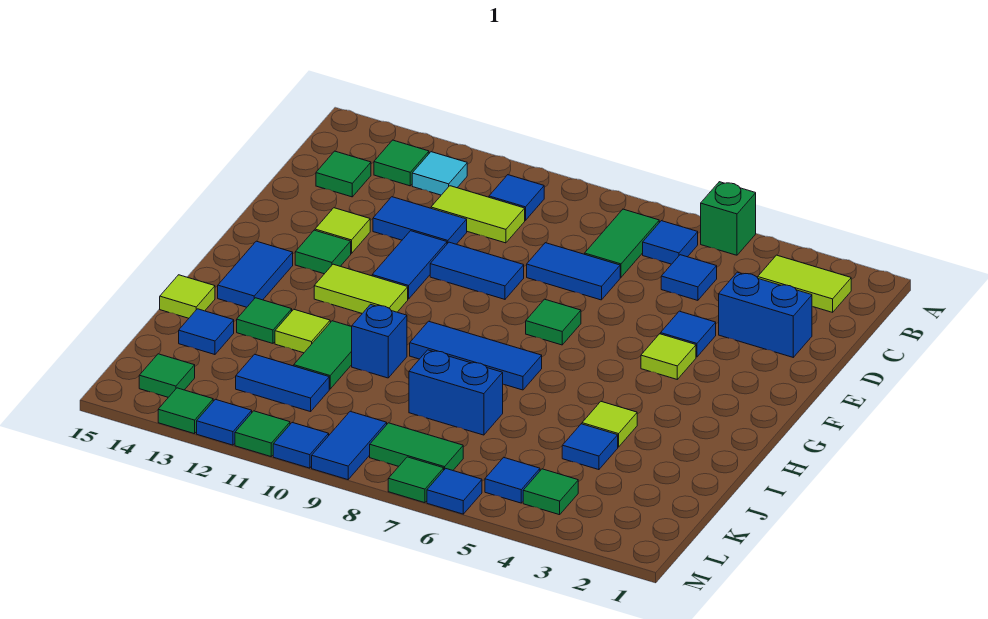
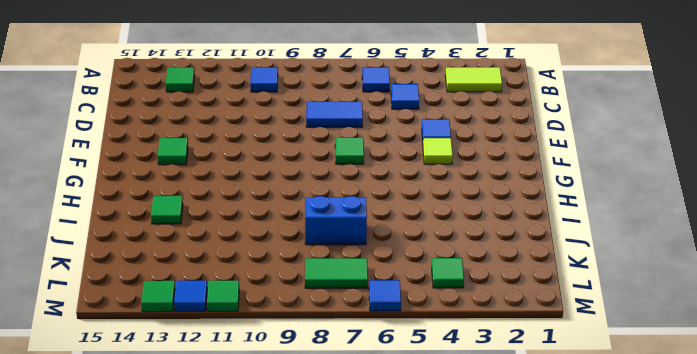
none -> green brick A5 level 1
none -> green tile B7:C7 level 1
none -> cyan tile B12 level 1
none -> lime tile C10:C11 level 1

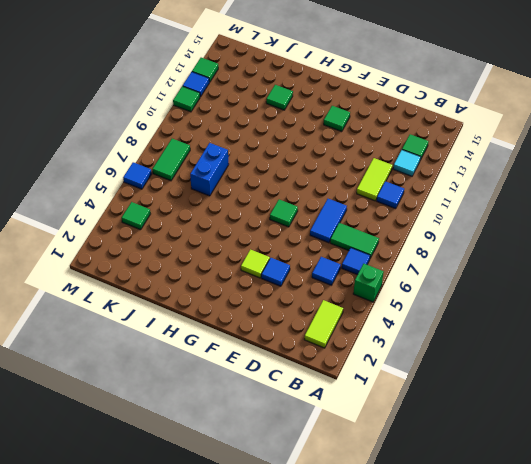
none -> green tile C14 level 1
none -> blue brick D2:D3 level 1
none -> blue tile D11:D12 level 1
none -> blue tile E9:E10 level 1

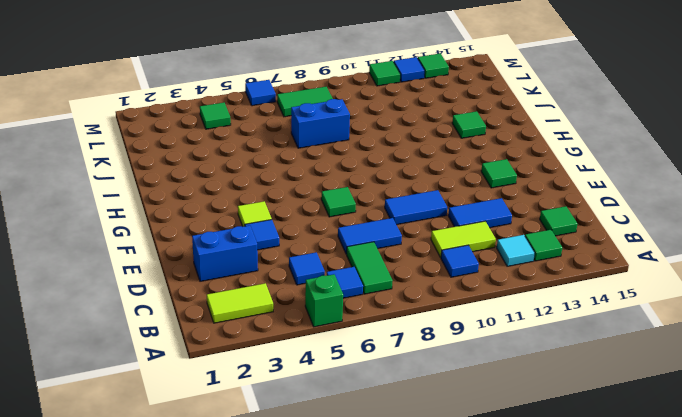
none -> blue tile E11:F11 level 1
none -> lime tile E13 level 1
none -> lime tile G11:G12 level 1
none -> blue tile G14:H14 level 1

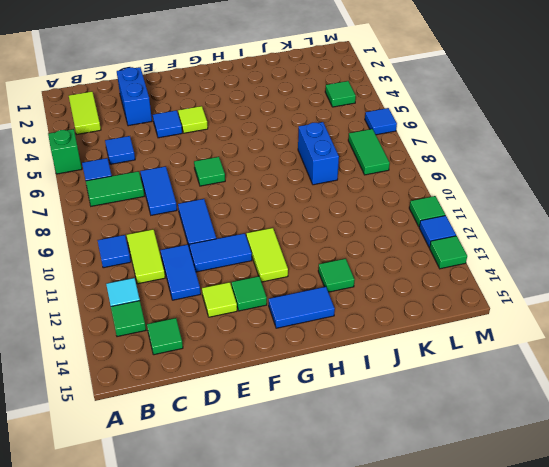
none -> blue tile H7:H9 level 1
none -> lime tile I4 level 1
none -> blue brick I10 level 1
none -> green tile I11:J11 level 1

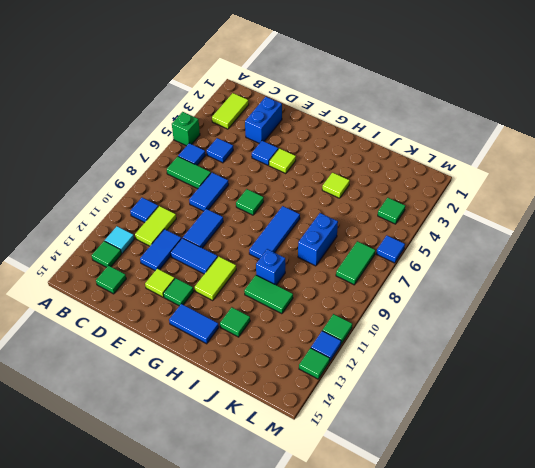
none -> lime tile I12 level 1
none -> lime tile I15 level 1
none -> blue tile J4 level 1
none -> blue tile J14 level 1

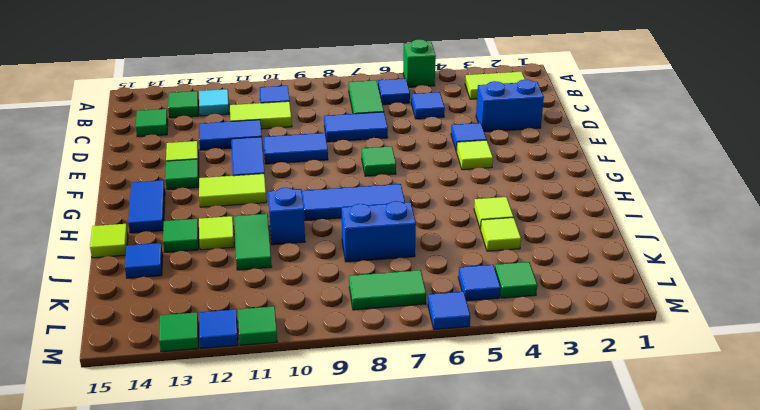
lime tile J4 level 1 -> blue tile J4 level 1
none -> blue tile K11:K12 level 1
none -> blue tile L9:M9 level 1
none -> green tile L14 level 1
none -> green tile M7 level 1

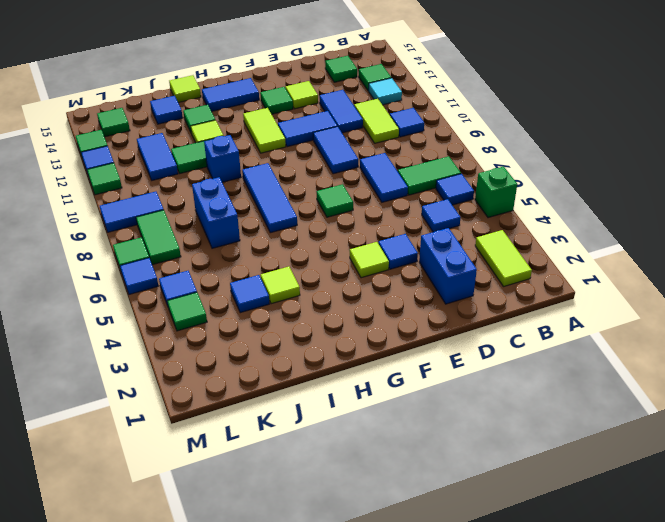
none -> blue tile M10 level 1

